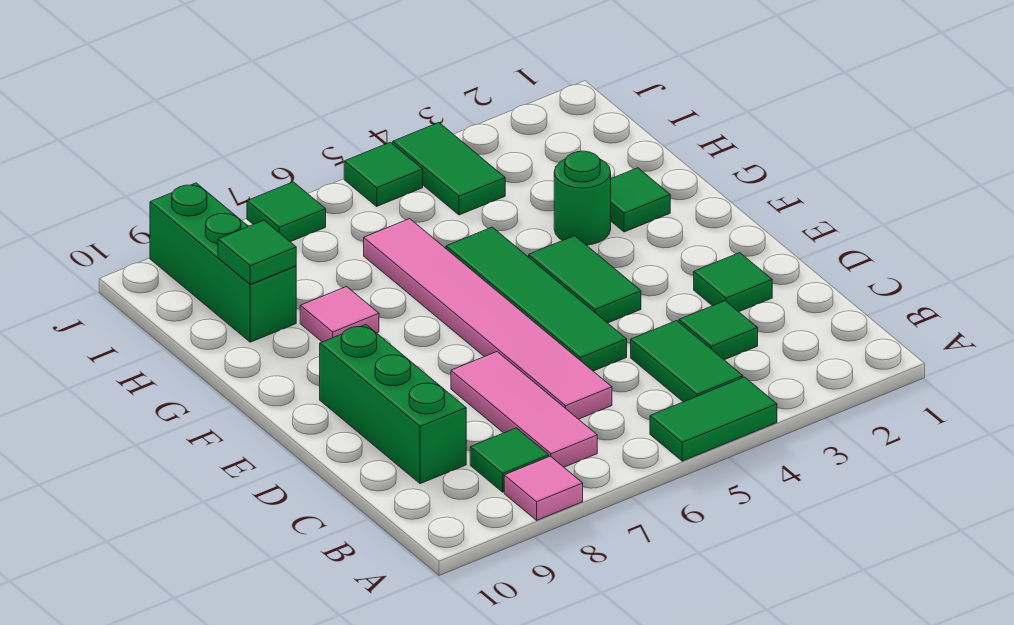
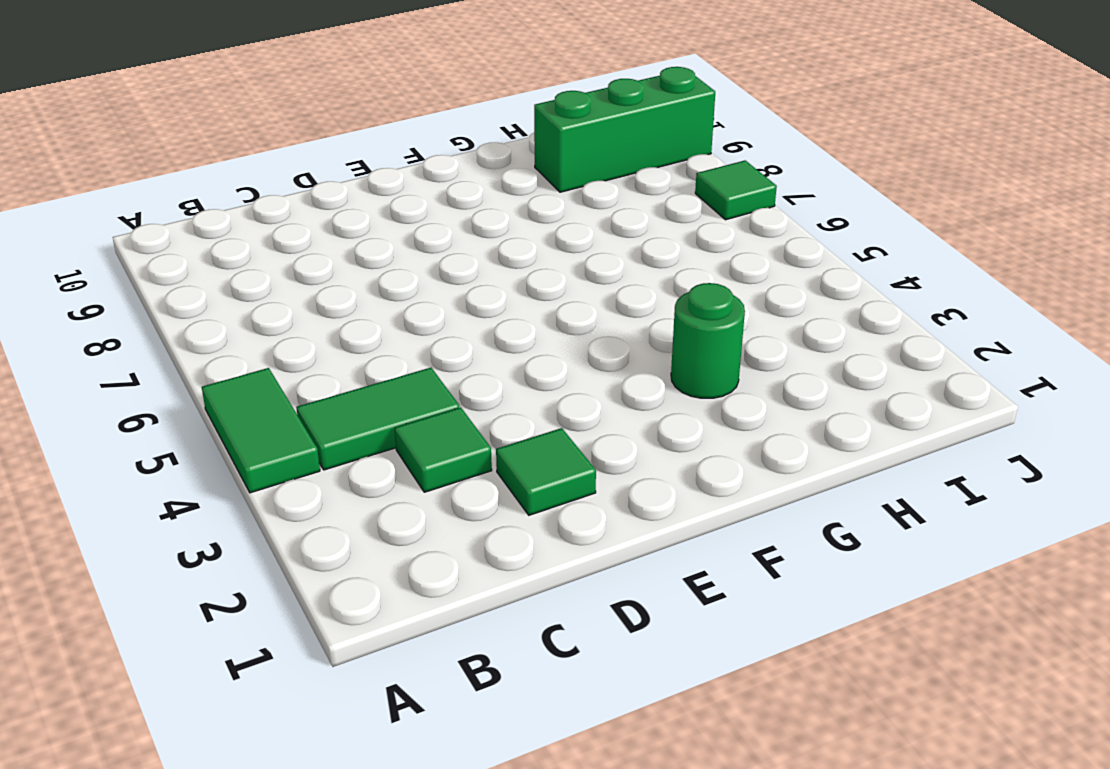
none -> pink tile A8 level 1
none -> pink tile B7:D7 level 1
none -> green tile B8 level 1

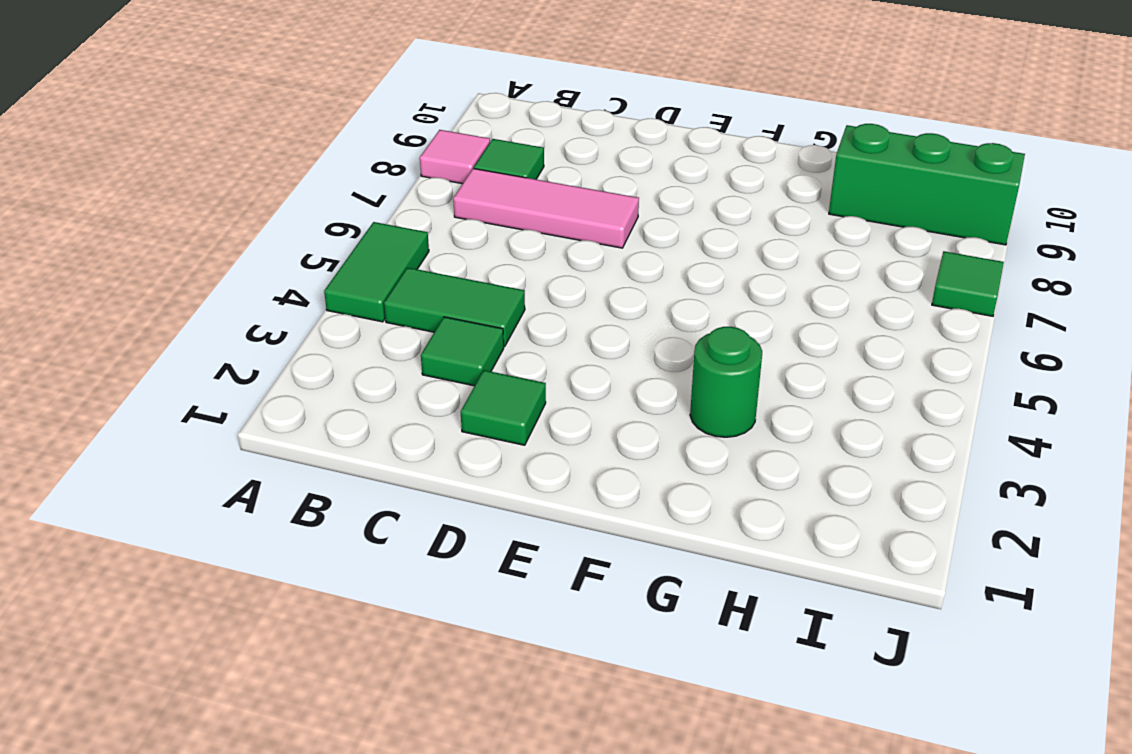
none -> pink tile C6:H6 level 1
none -> green brick C9:E9 level 1
none -> green tile D5:G5 level 1

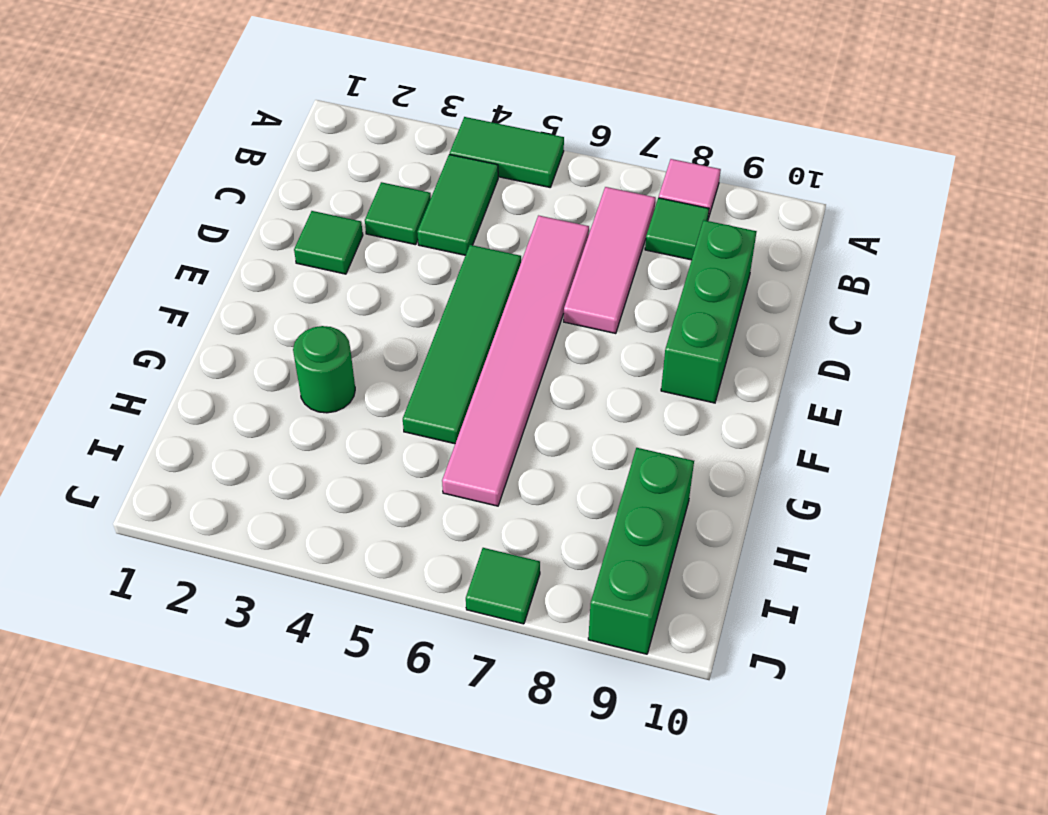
none -> green tile E4:F4 level 1
none -> green tile G2 level 1
none -> pink tile G8 level 1

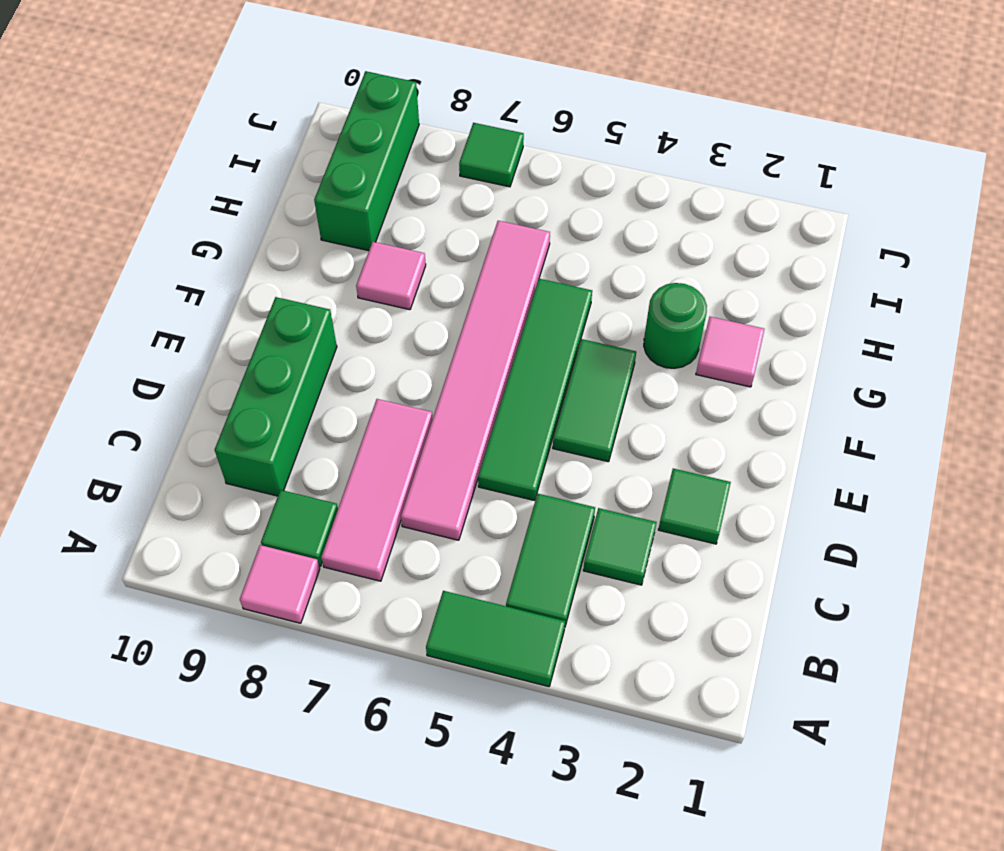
pink tile G2 level 1 -> green tile G2 level 1
none -> green tile I4:J4 level 1
none -> green tile J5 level 1
none -> green tile H9 level 2

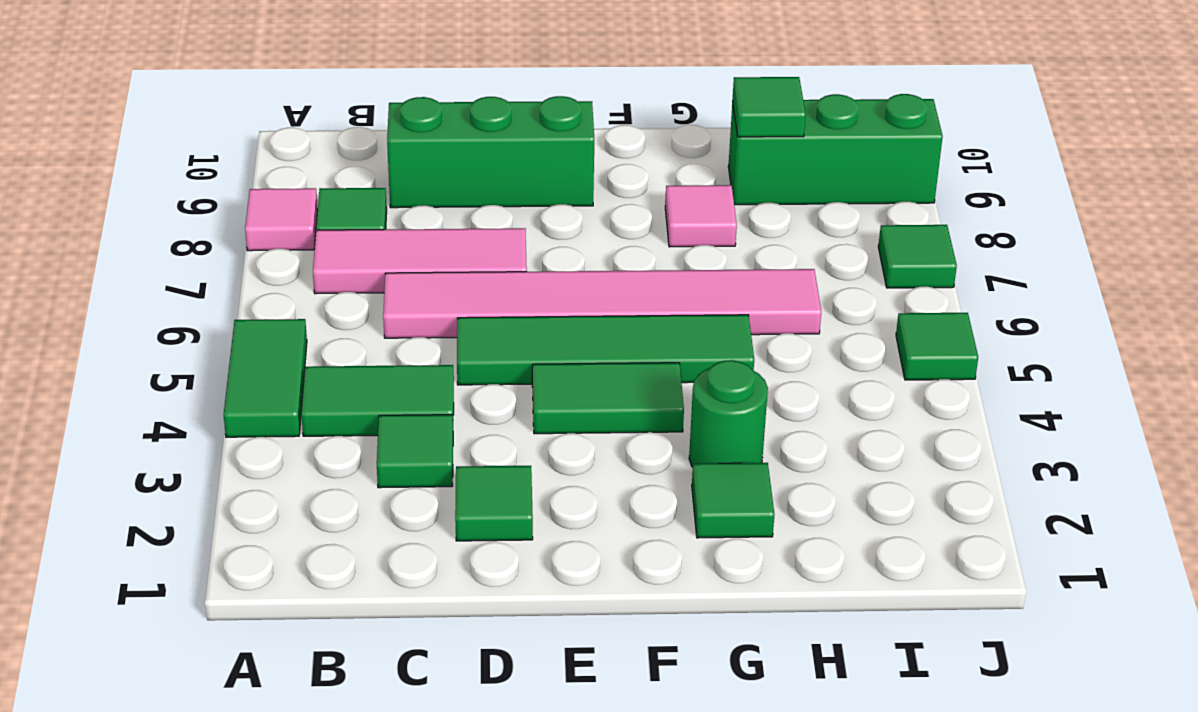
none -> green tile I4:J4 level 1

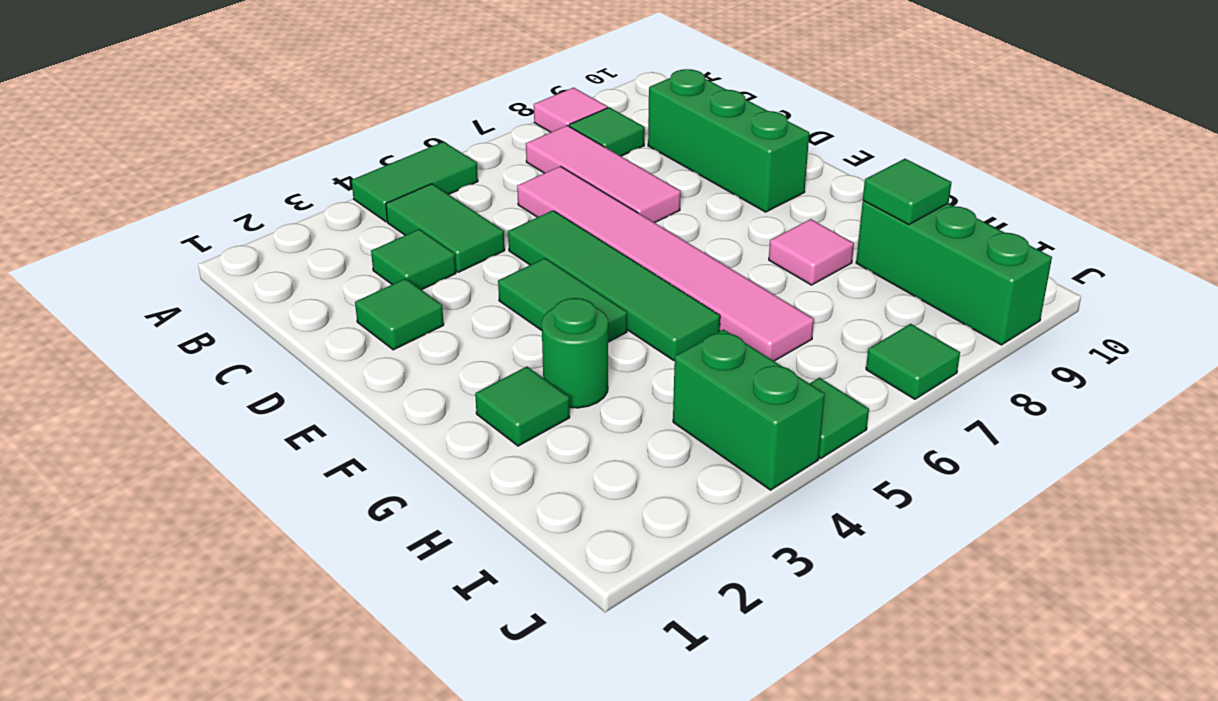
green brick I4:J4 level 1 -> green tile I4:J4 level 1

